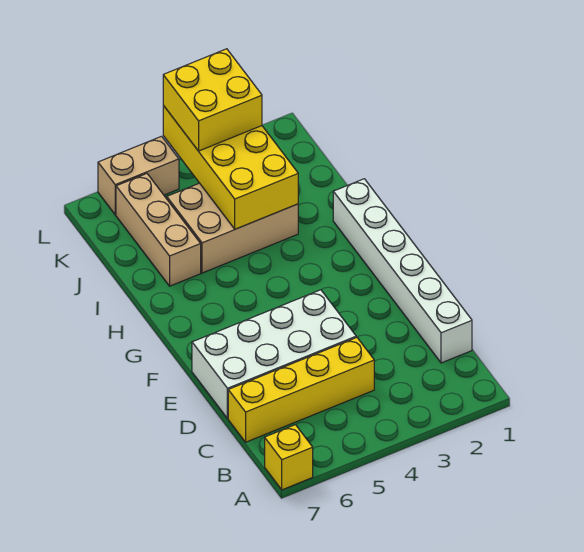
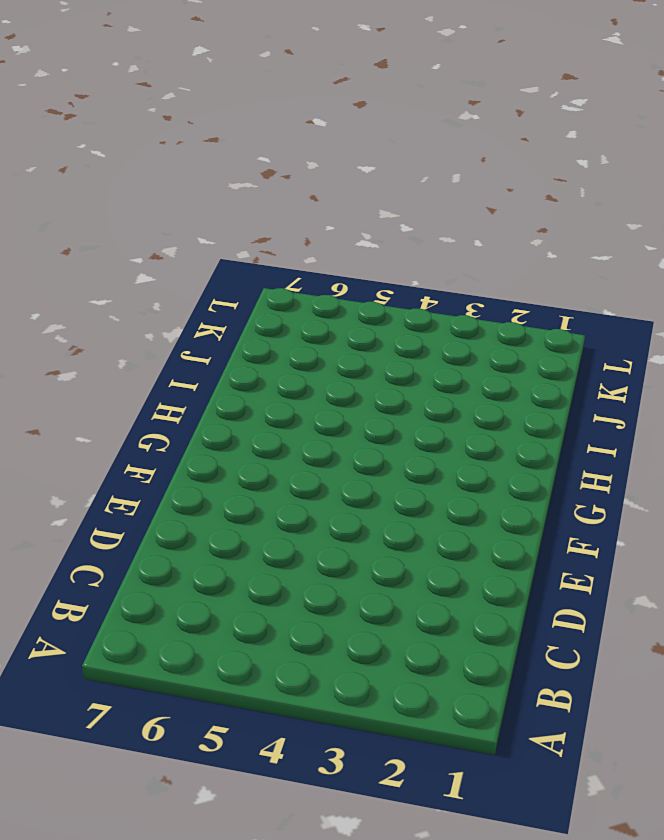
none -> yellow brick A7 level 1
none -> white brick C1:H1 level 1

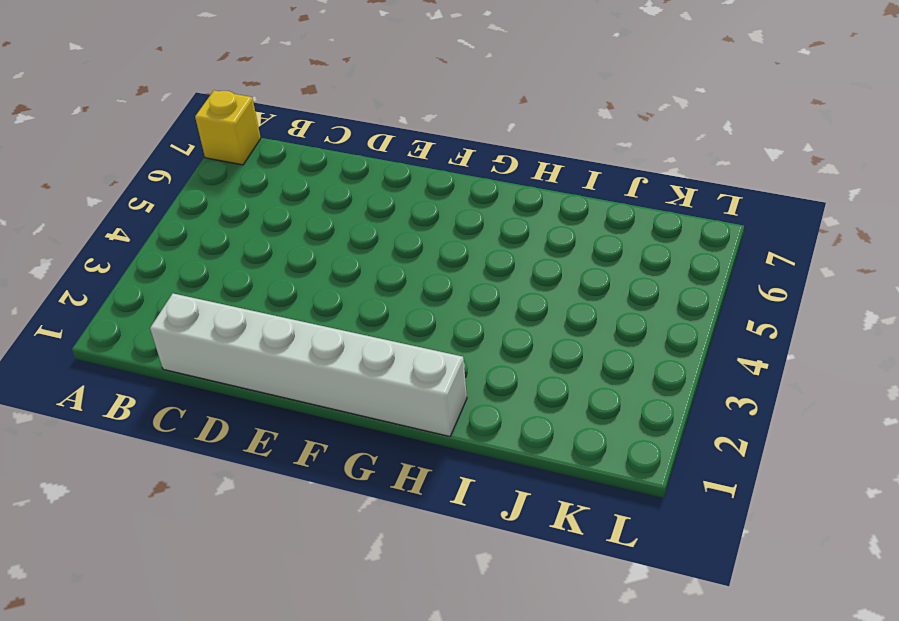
none -> yellow brick C4:C7 level 1
none -> white brick D4:E7 level 1

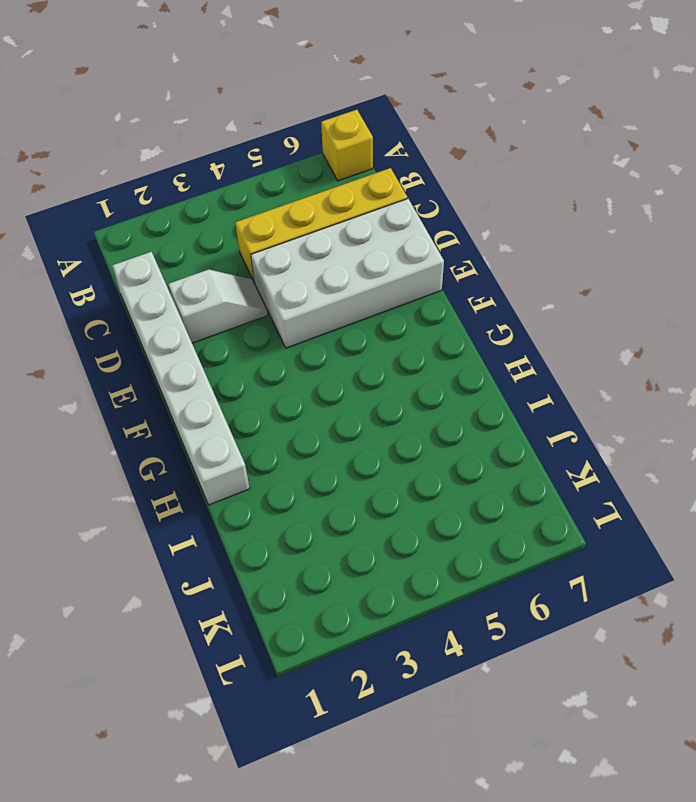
white slope D2:D3 level 1 top 2 -> none
none -> tan brick I3:J5 level 1
none -> tan brick I6:K6 level 1

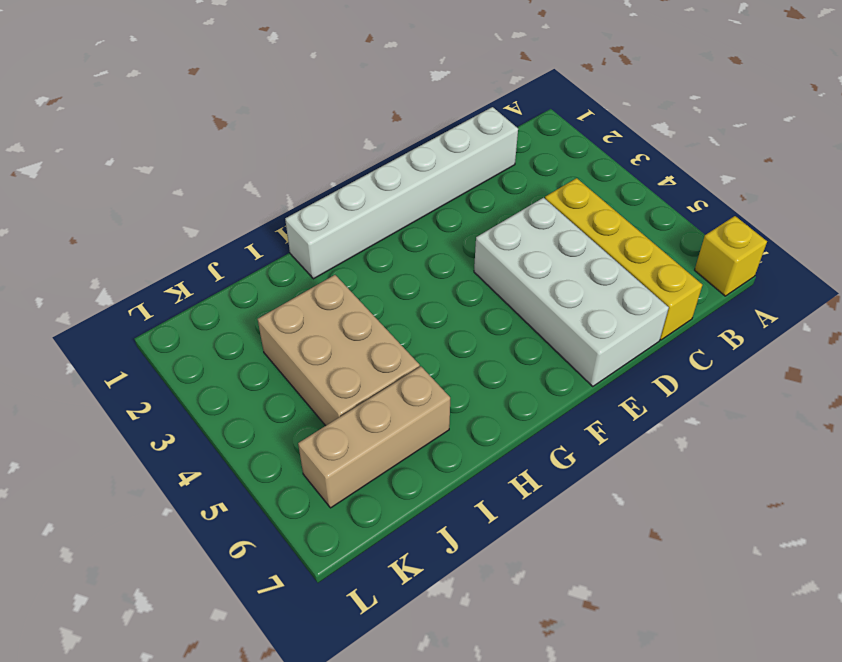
none -> tan brick L5:L6 level 1
none -> yellow brick I3:L4 level 2

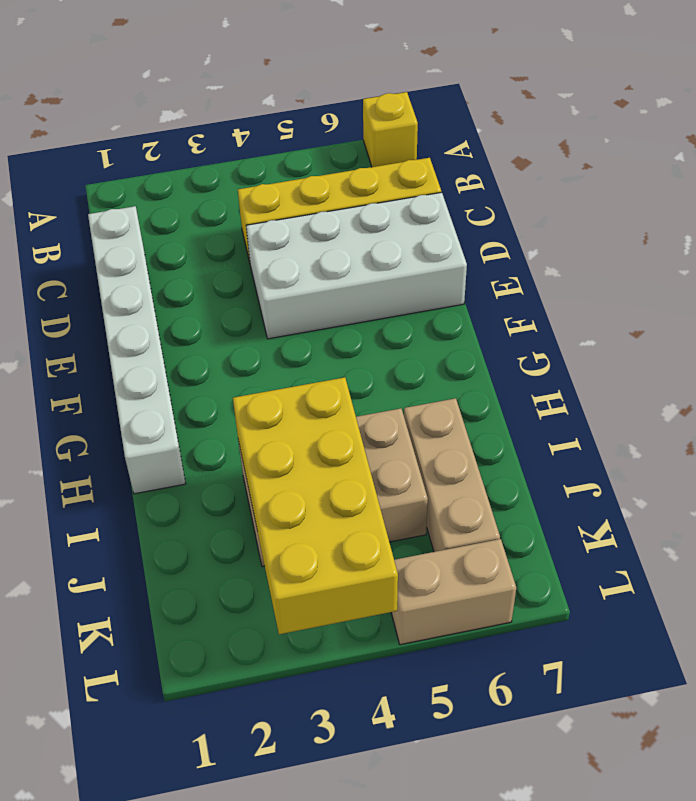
none -> yellow brick K3:L4 level 3

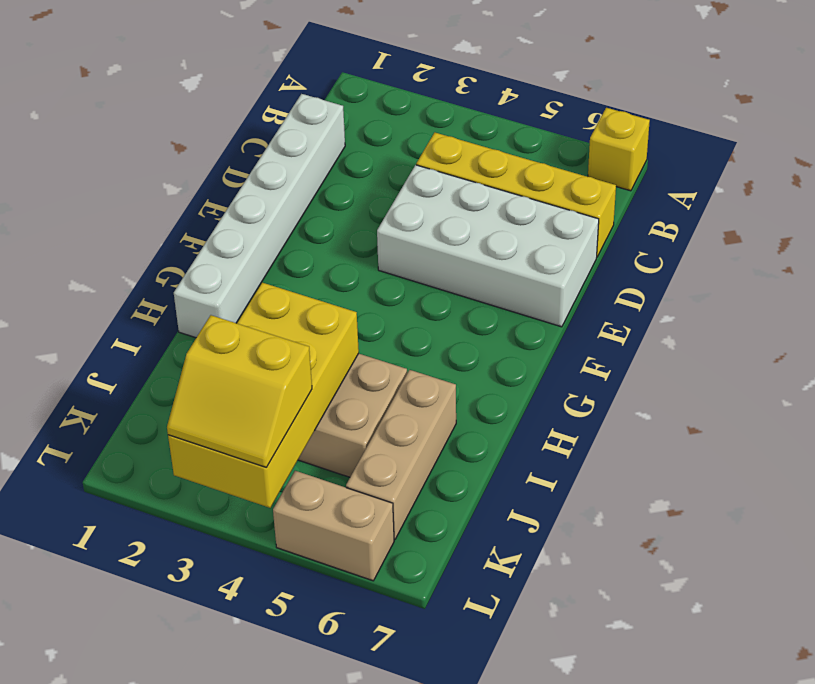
yellow slope K3:L4 level 3 top K -> yellow brick K3:L4 level 3

